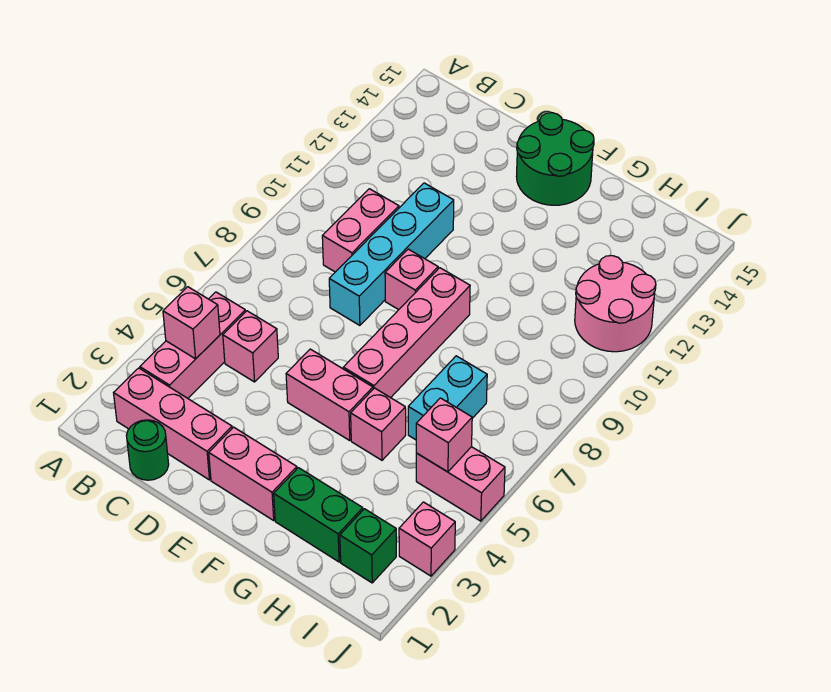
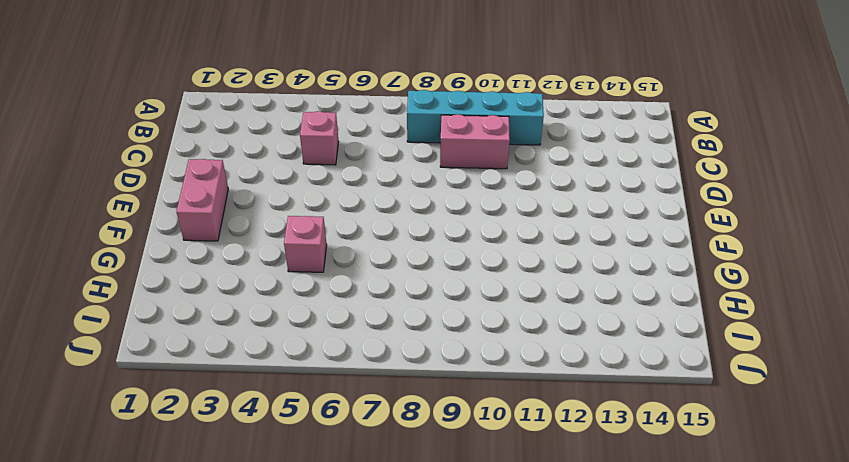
cyan brick B8:B11 level 1 -> cyan brick D8:D11 level 1
none -> pink brick B2:D2 level 1
none -> pink brick B3:B5 level 1
none -> green round brick C1 level 1

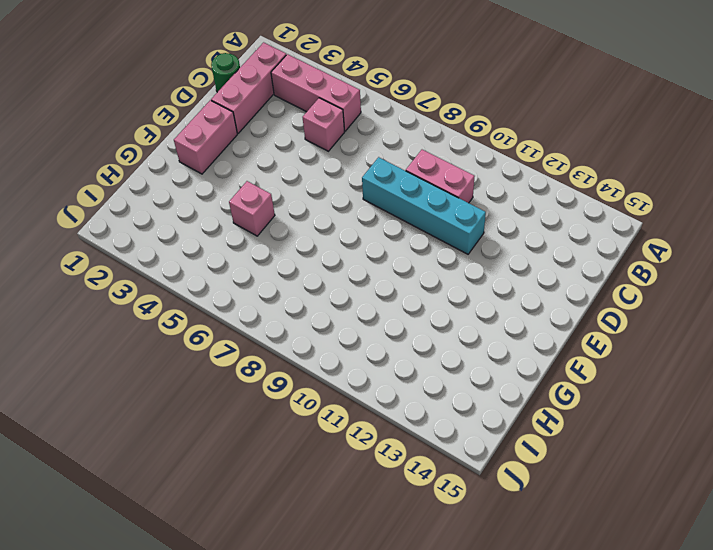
none -> pink brick E5:F5 level 1
none -> pink brick E9 level 1
none -> green round brick E14:F15 level 1

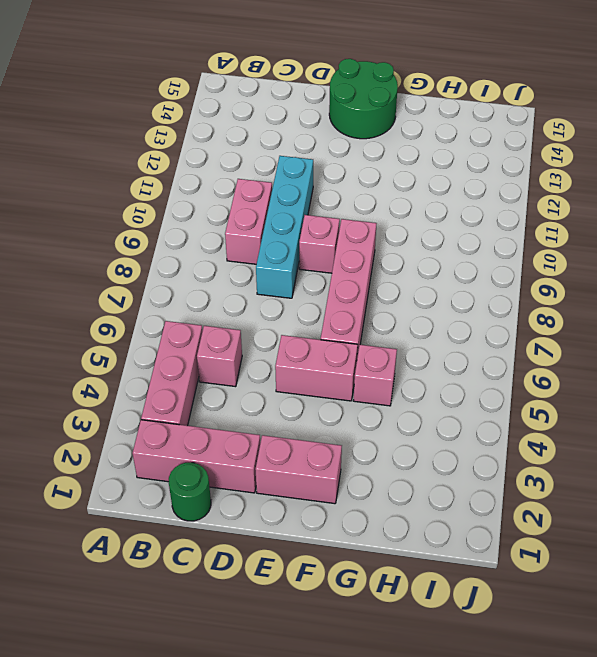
none -> green brick G2:H2 level 1
none -> cyan brick H6:H7 level 1
none -> green brick I2 level 1

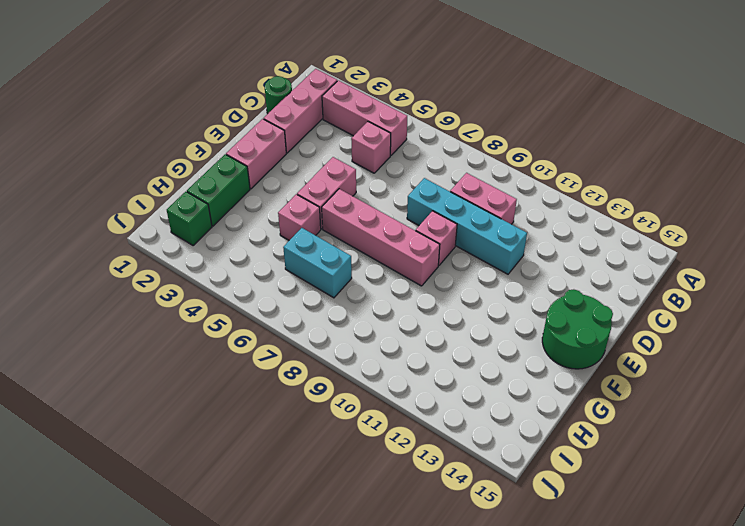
none -> pink brick I5:J5 level 1
none -> pink round brick I11:J12 level 1
none -> pink brick J3 level 1

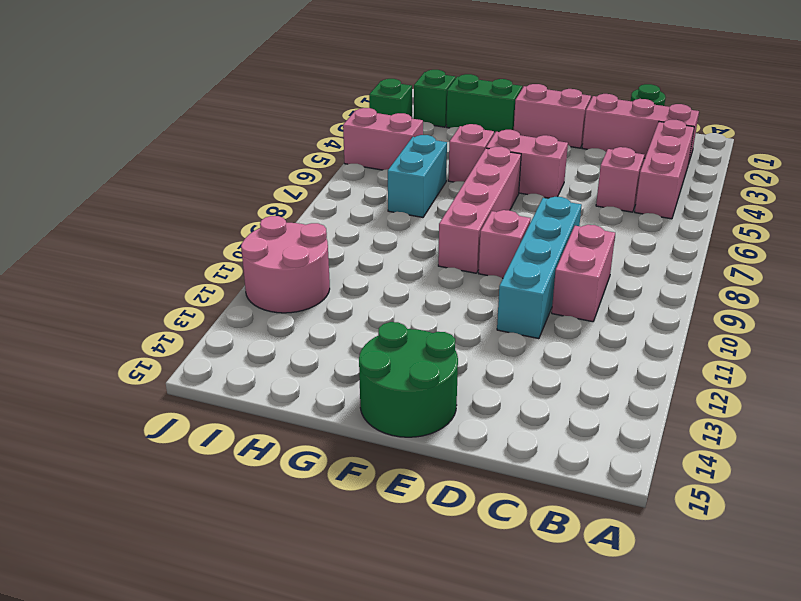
green brick J3 level 1 -> pink brick J3 level 1
none -> pink brick B4 level 2
none -> pink brick I5 level 2

